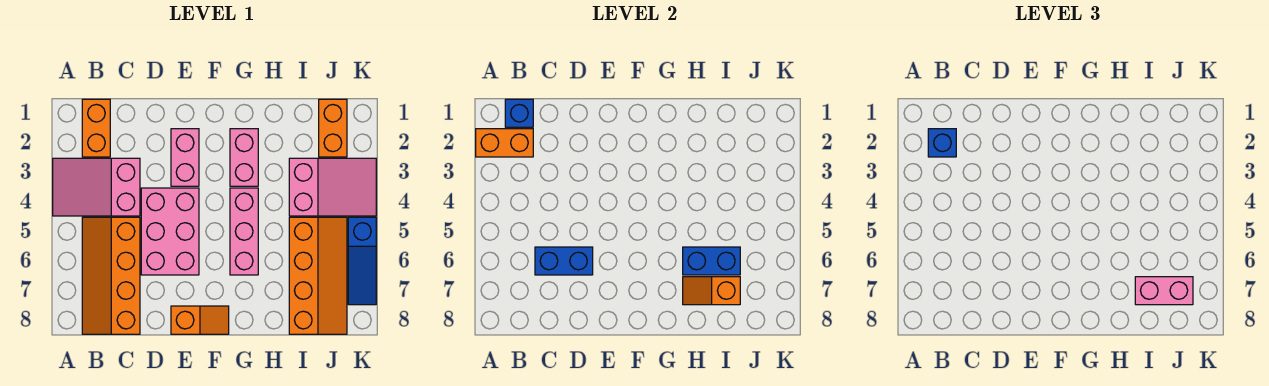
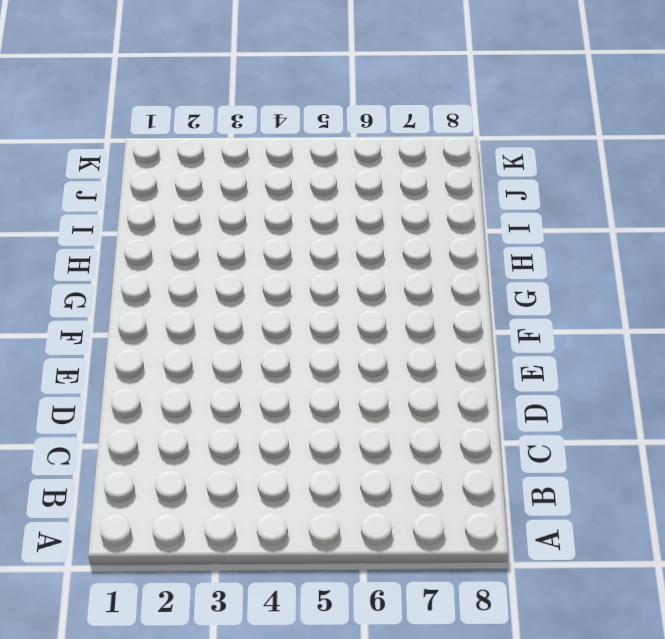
none -> pink slope A3:C4 level 1 top C
none -> orange brick B1:B2 level 1
none -> orange slope B5:C8 level 1 top C

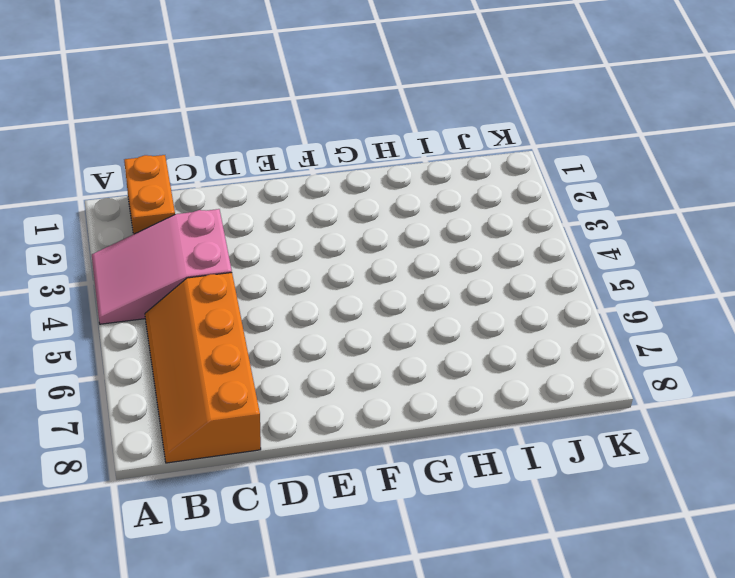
none -> pink brick D4:E6 level 1
none -> pink brick E2:E3 level 1
none -> orange slope E8:F8 level 1 top E

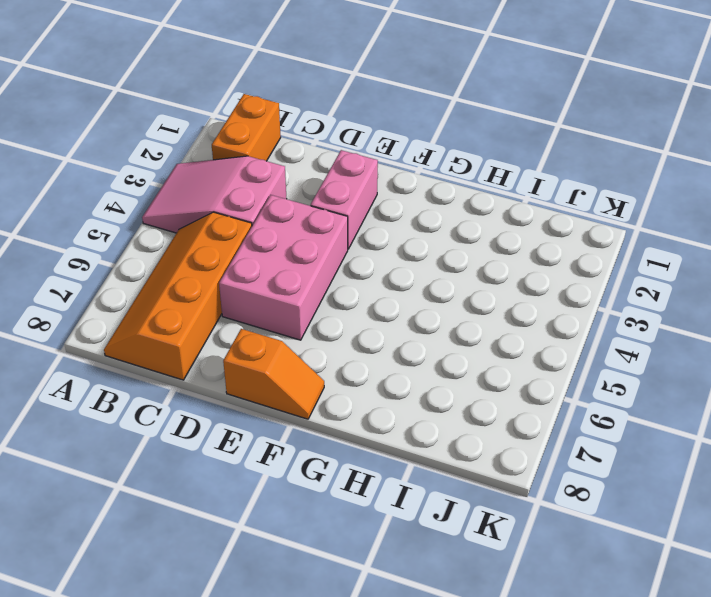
none -> pink brick G2:G3 level 1
none -> pink brick G4:G6 level 1
none -> pink slope I3:K4 level 1 top I

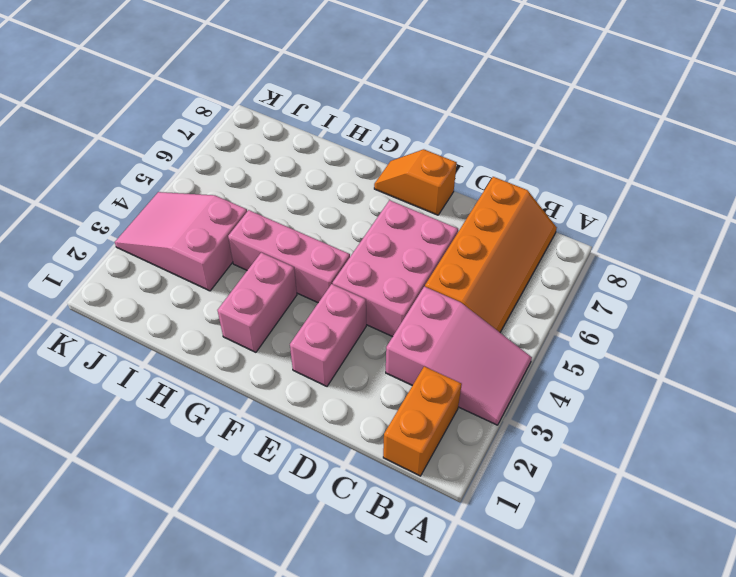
pink brick F4:H4 level 1 -> pink brick G4:G6 level 1
none -> orange slope I5:J8 level 1 top I
none -> orange brick J1:J2 level 1
none -> blue slope K5:K7 level 1 top 5

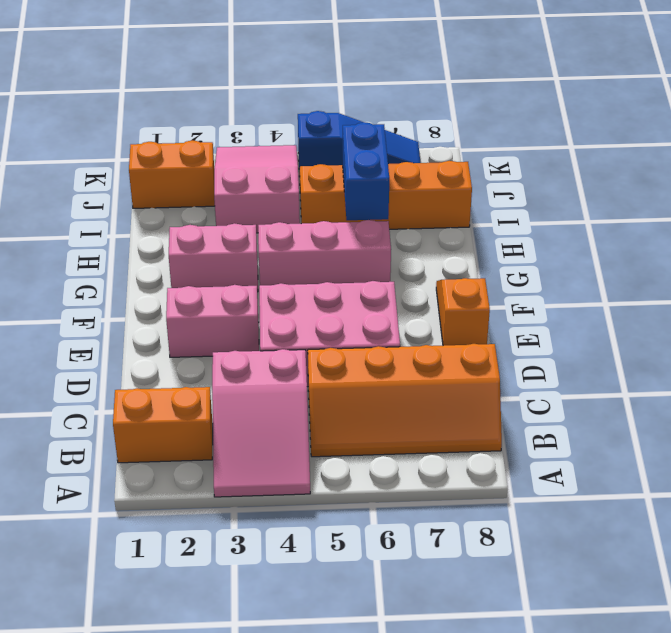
none -> orange brick A2:B2 level 2
none -> blue brick B1 level 2
none -> blue brick C6:D6 level 2

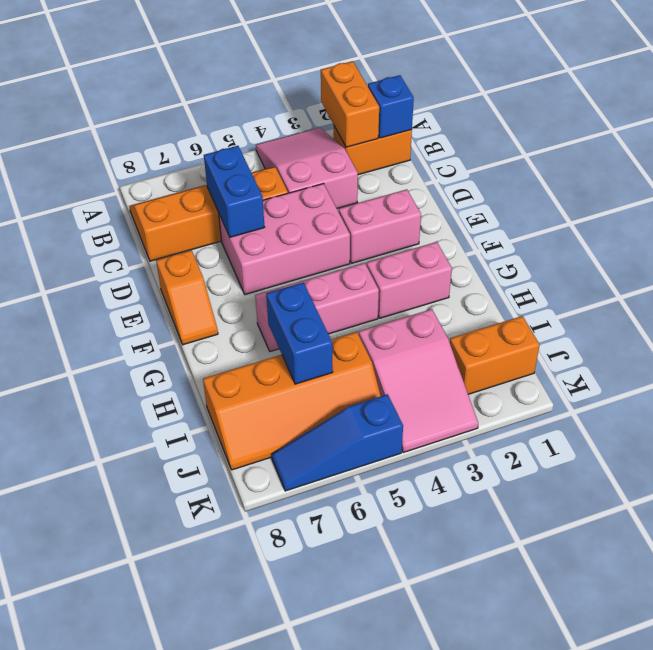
none -> orange slope H7:I7 level 2 top I
none -> blue brick B2 level 3
none -> pink brick I7:J7 level 3

